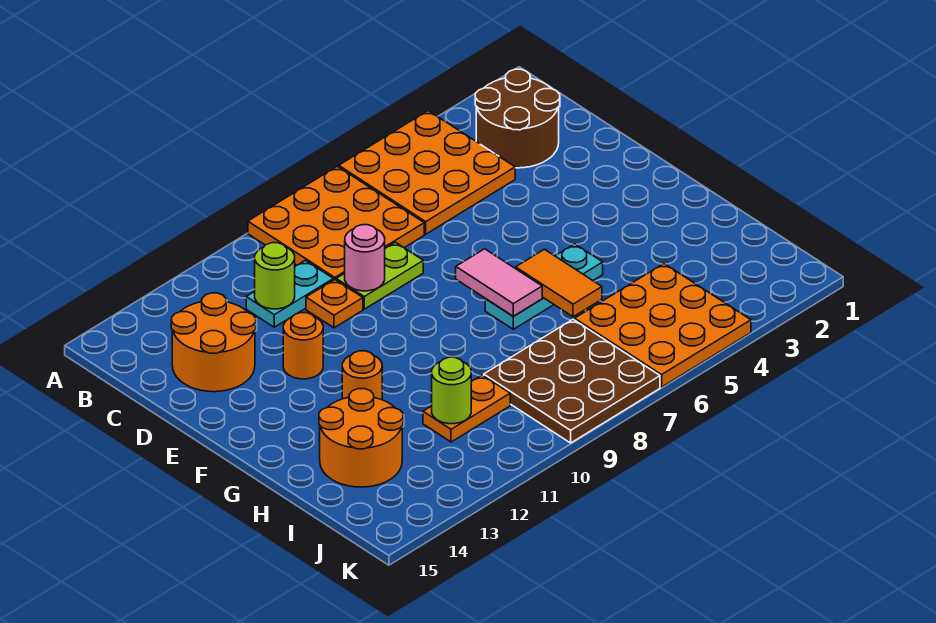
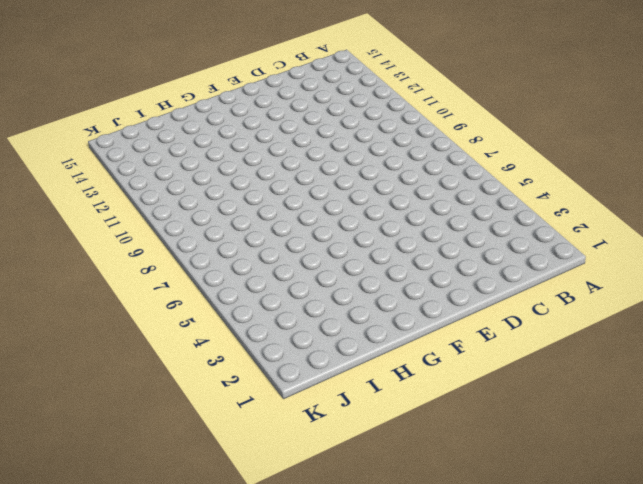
none -> orange plate A4:C6 level 1
none -> orange plate A7:C9 level 1
none -> brown round brick B2:C3 level 1

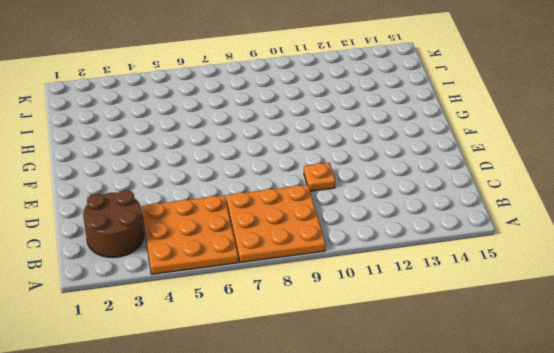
none -> cyan plate C10:C11 level 1
none -> orange round brick C13:D14 level 1
none -> lime plate D8:D9 level 1

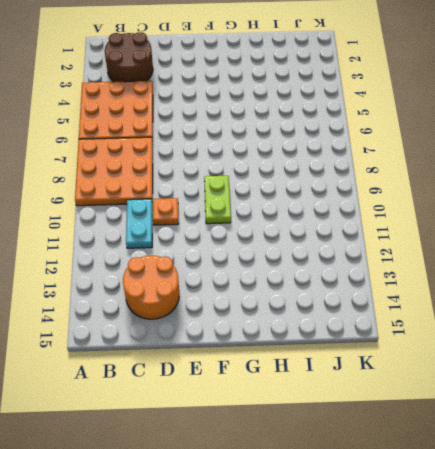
lime plate F9:F10 level 1 -> lime plate D8:D9 level 1
none -> orange round brick E12 level 1
none -> cyan plate G5:G7 level 1
none -> orange round brick G12 level 1

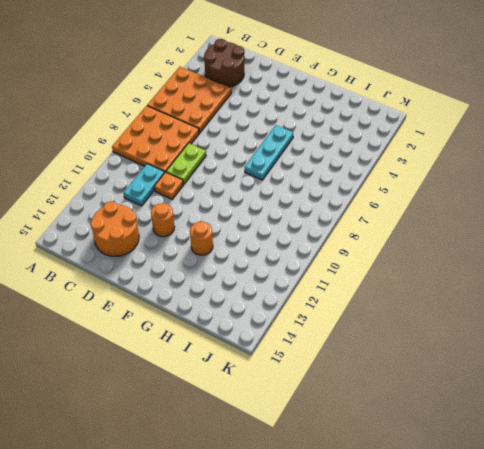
none -> orange round brick H13:I14 level 1
none -> orange plate I4:K6 level 1
none -> brown plate I7:K9 level 1

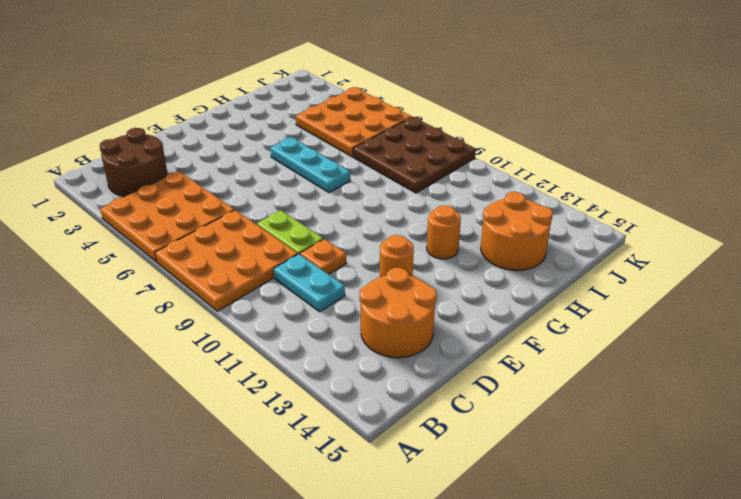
none -> orange plate I10:I11 level 1
none -> lime round brick C11 level 2
none -> pink round brick D9 level 2

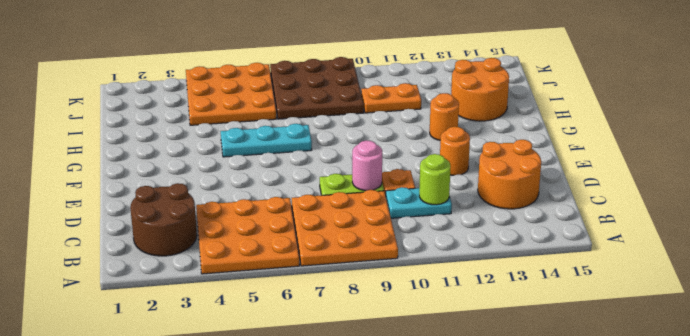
none -> pink tile F7:G7 level 2
none -> orange tile G6:H6 level 2
none -> lime round brick I11 level 2

